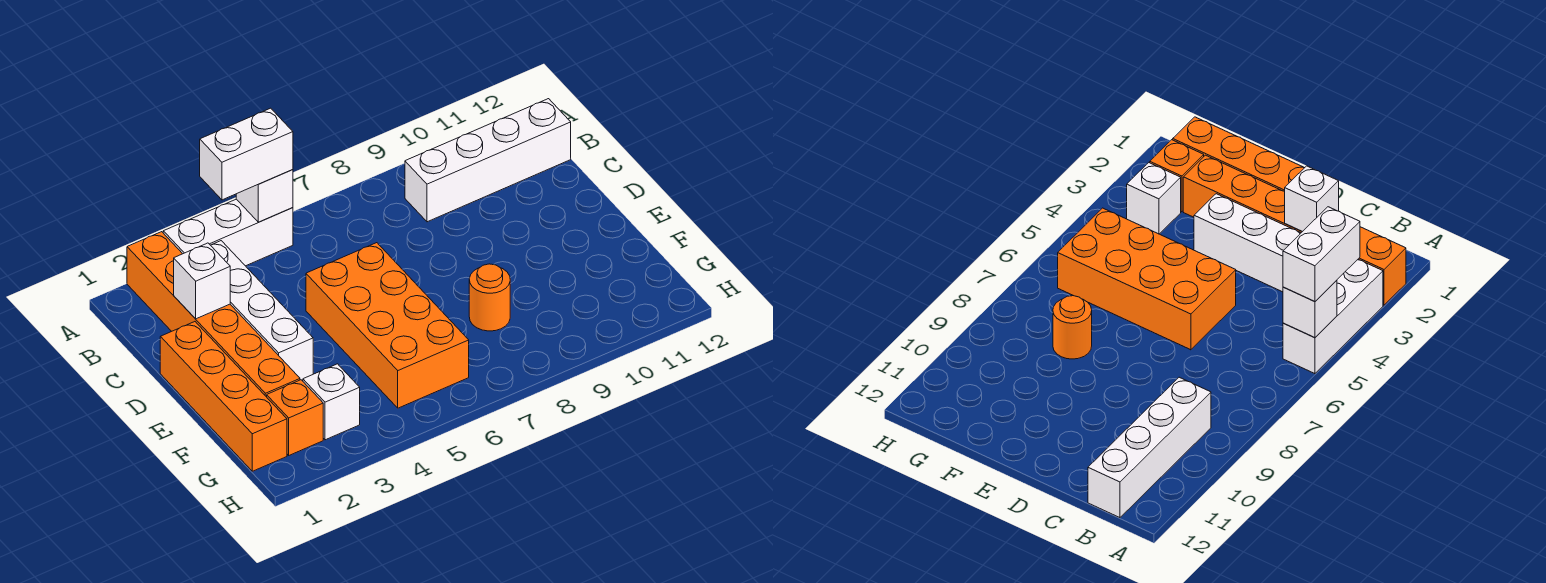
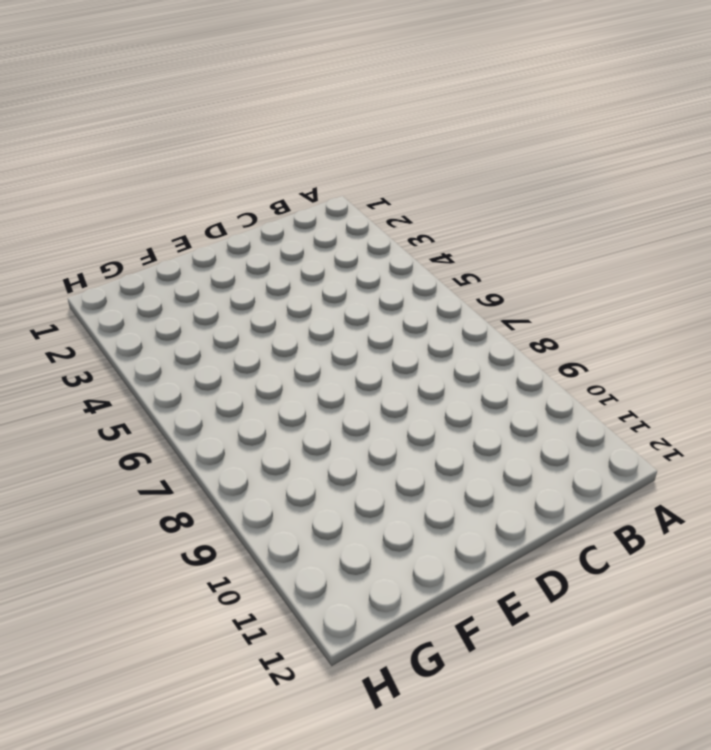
none -> orange brick A2:F2 level 1
none -> white brick A3:A5 level 1
none -> white brick B3:E3 level 1

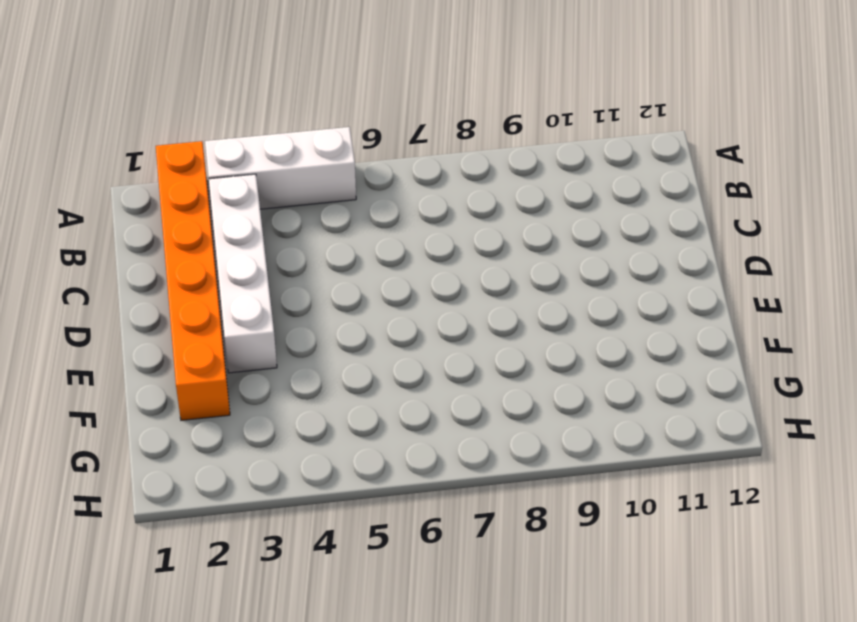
none -> white brick B9:B12 level 1
none -> orange brick D1:G1 level 1
none -> orange brick D5:G6 level 1

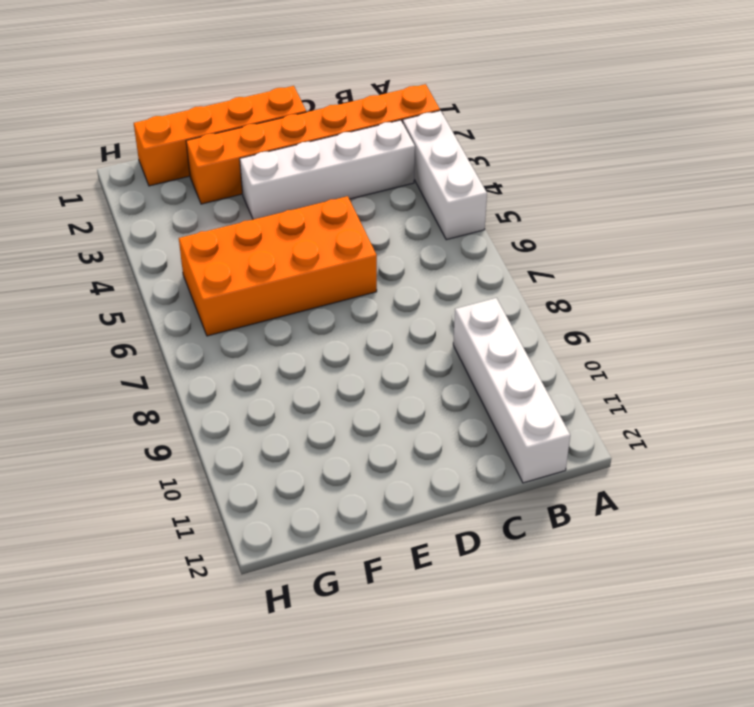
none -> orange round brick F8 level 1
none -> orange brick G2 level 1
none -> white brick G3 level 1

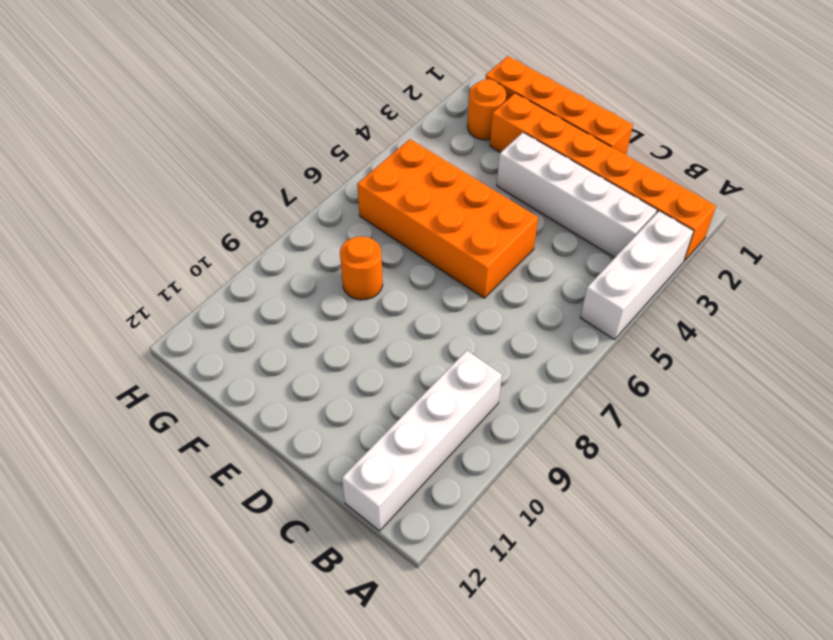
orange round brick G2 level 1 -> orange brick G2 level 1
none -> white brick G3 level 1
none -> white brick A5 level 2
none -> white brick C2 level 2

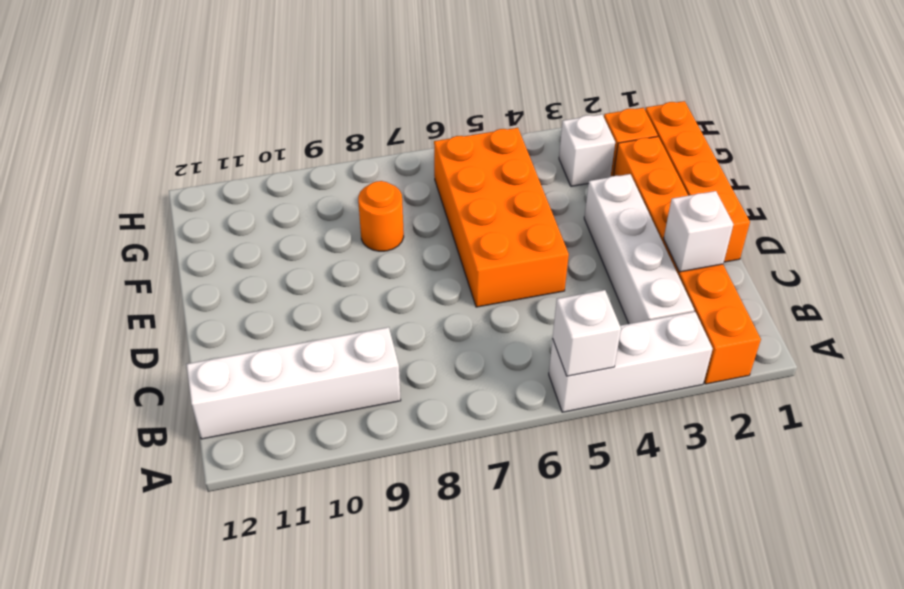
none -> white brick A4:A5 level 3

